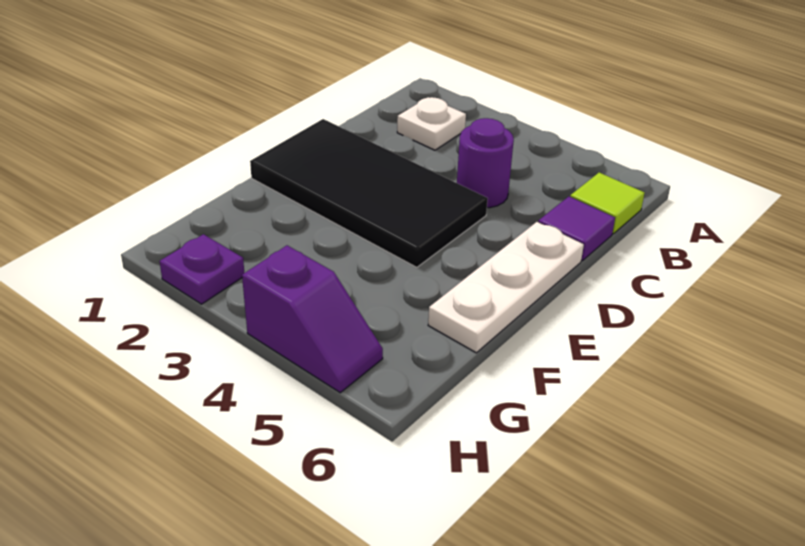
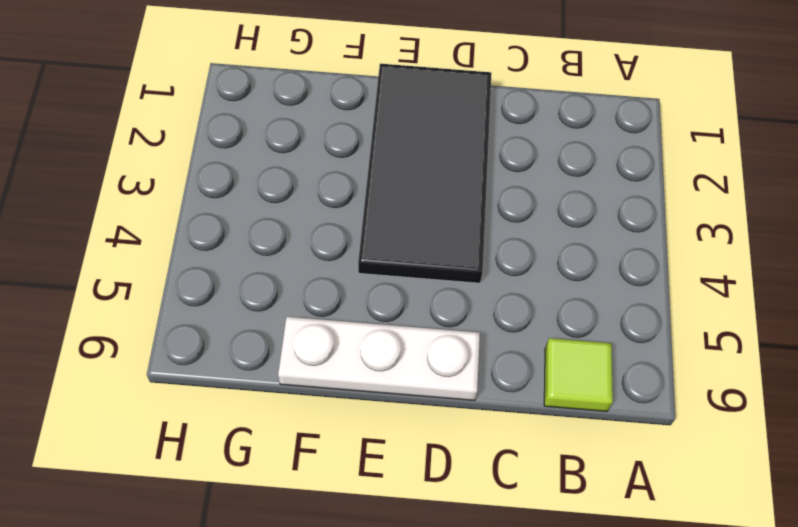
none -> white plate B2 level 1
none -> purple round brick C4 level 1

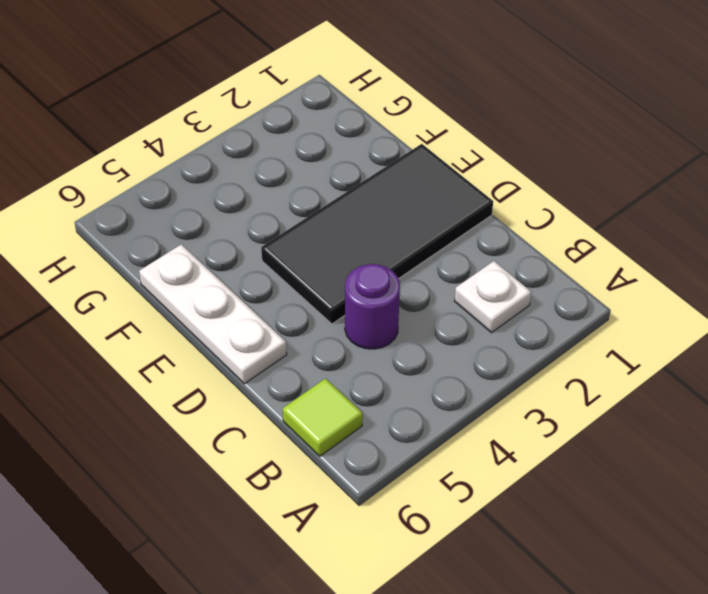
none -> purple tile C6 level 1
none -> purple plate H2 level 1

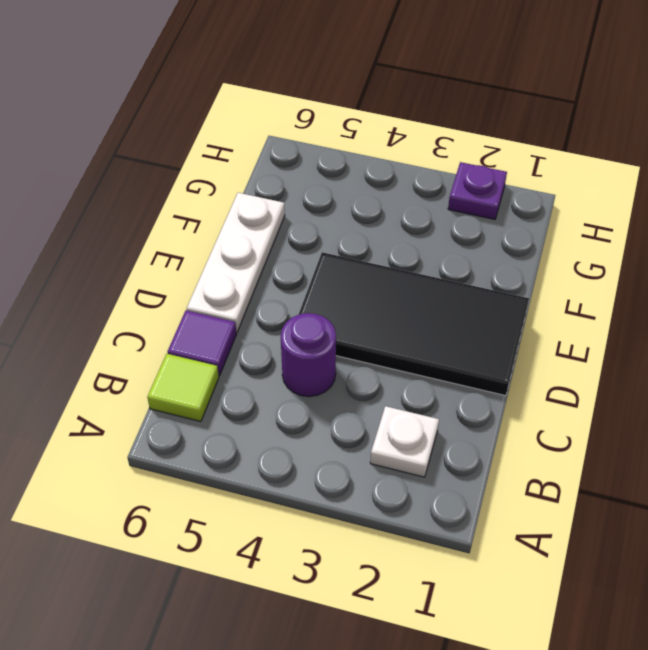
none -> purple slope H4:H5 level 1 top 4

